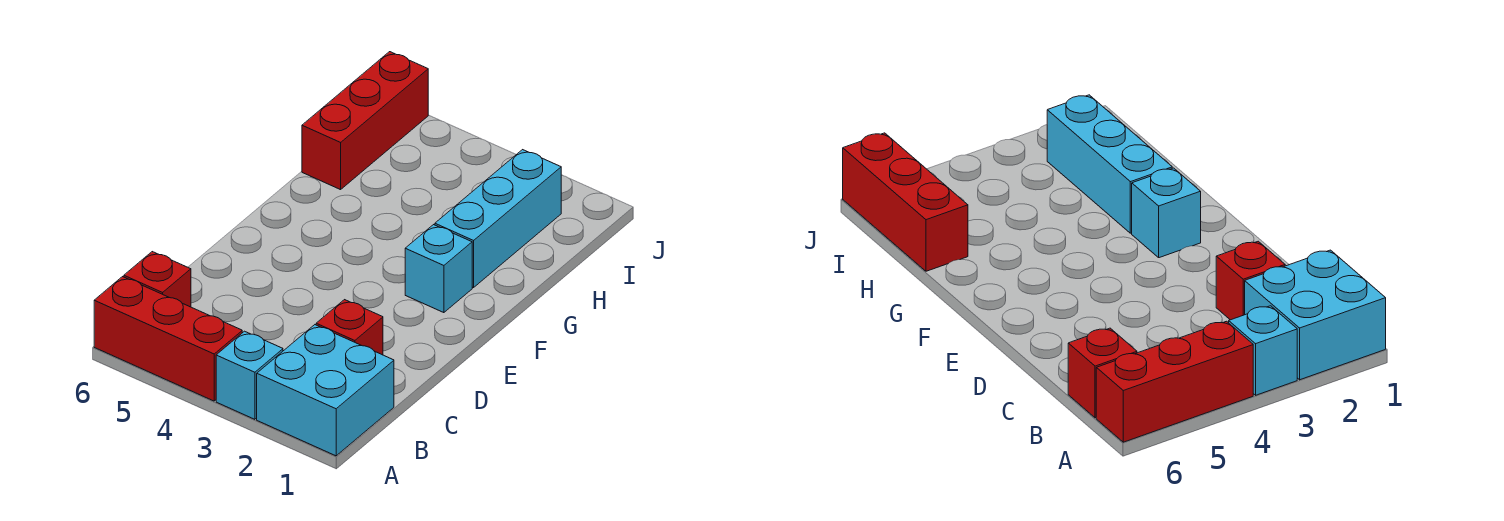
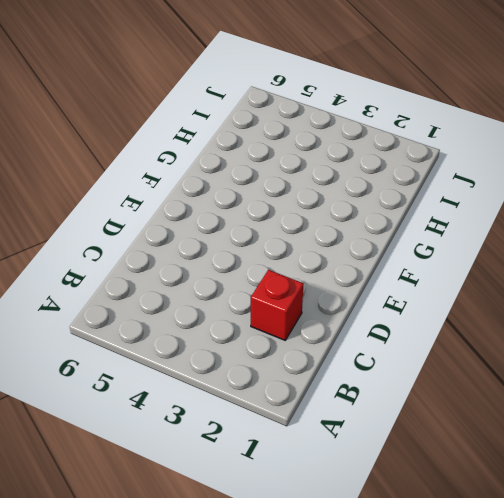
none -> cyan brick A1:B2 level 1
none -> cyan brick A3 level 1

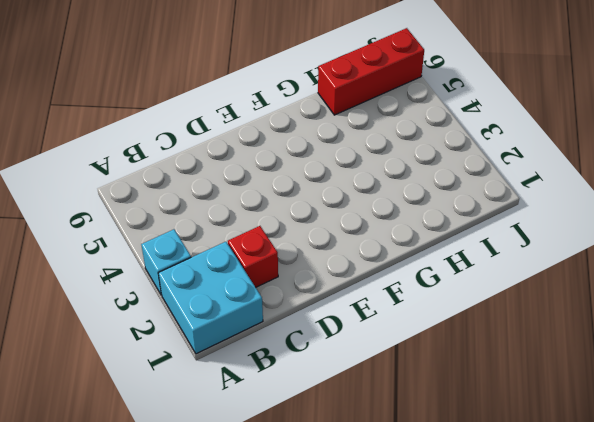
none -> red brick A4:A6 level 1
none -> red brick B6 level 1

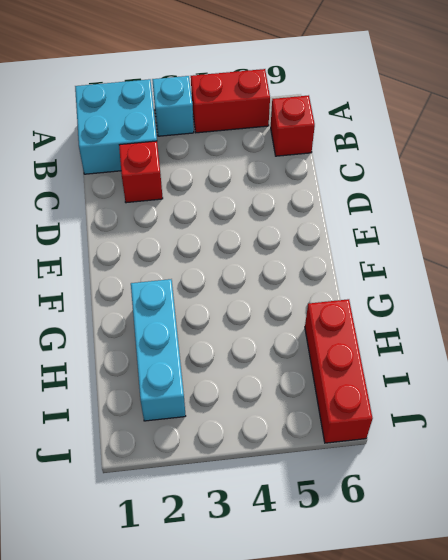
red brick A4:A5 level 1 -> red brick A4:A6 level 1
none -> cyan brick F2 level 1

